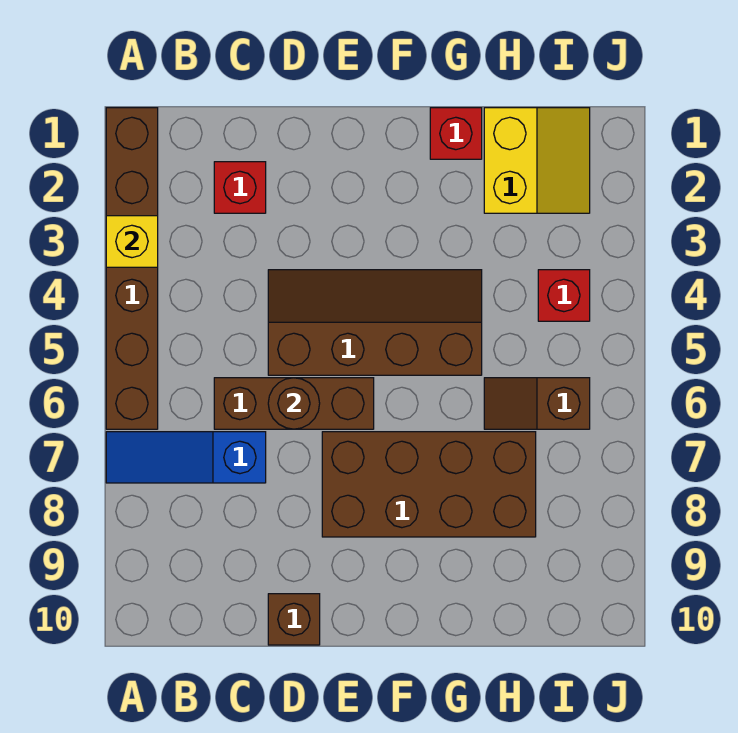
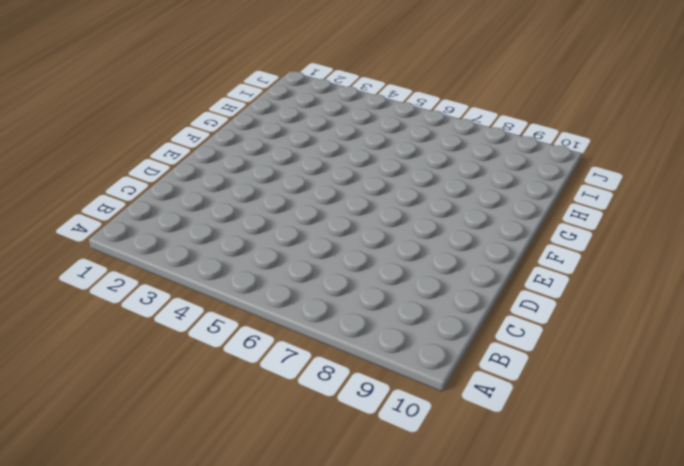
none -> brown brick A1:A6 level 1
none -> blue slope A7:C7 level 1 top C
none -> red brick C2 level 1

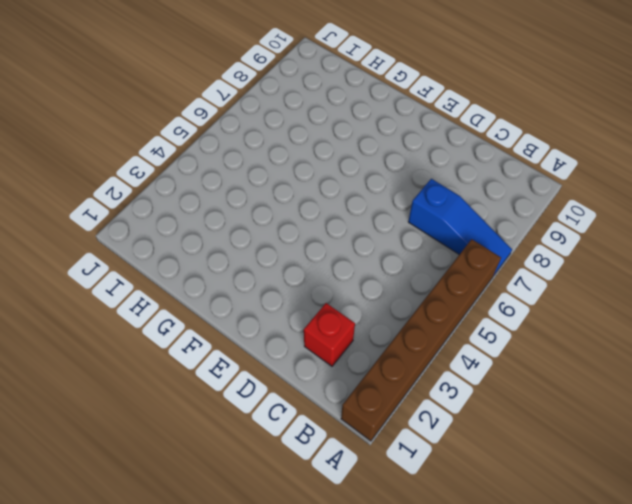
none -> brown brick C6:E6 level 1
none -> brown slope D4:G5 level 1 top 5
none -> brown brick D10 level 1

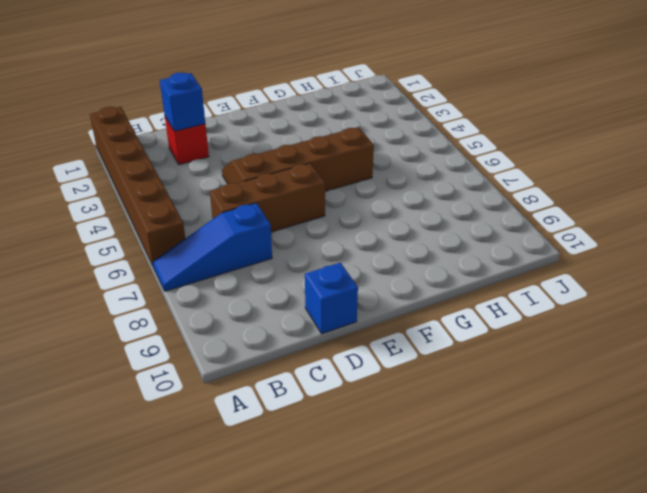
blue brick C2 level 2 -> none
blue brick D10 level 1 -> brown brick D10 level 1
none -> brown brick E7:H8 level 1
none -> red brick G1 level 1
none -> yellow slope H1:I2 level 1 top H

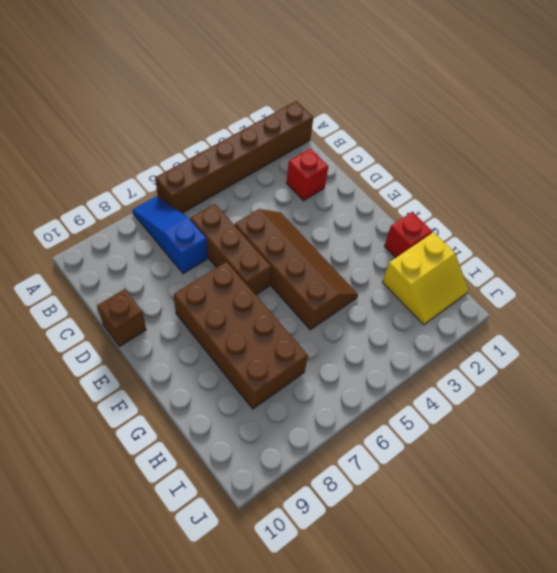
none -> brown slope H6:I6 level 1 top I
none -> red brick I4 level 1
none -> yellow brick A3 level 2

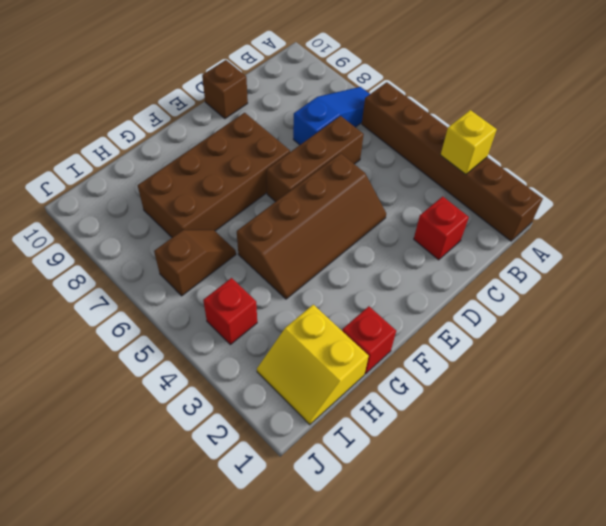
none -> brown round brick D6 level 2

